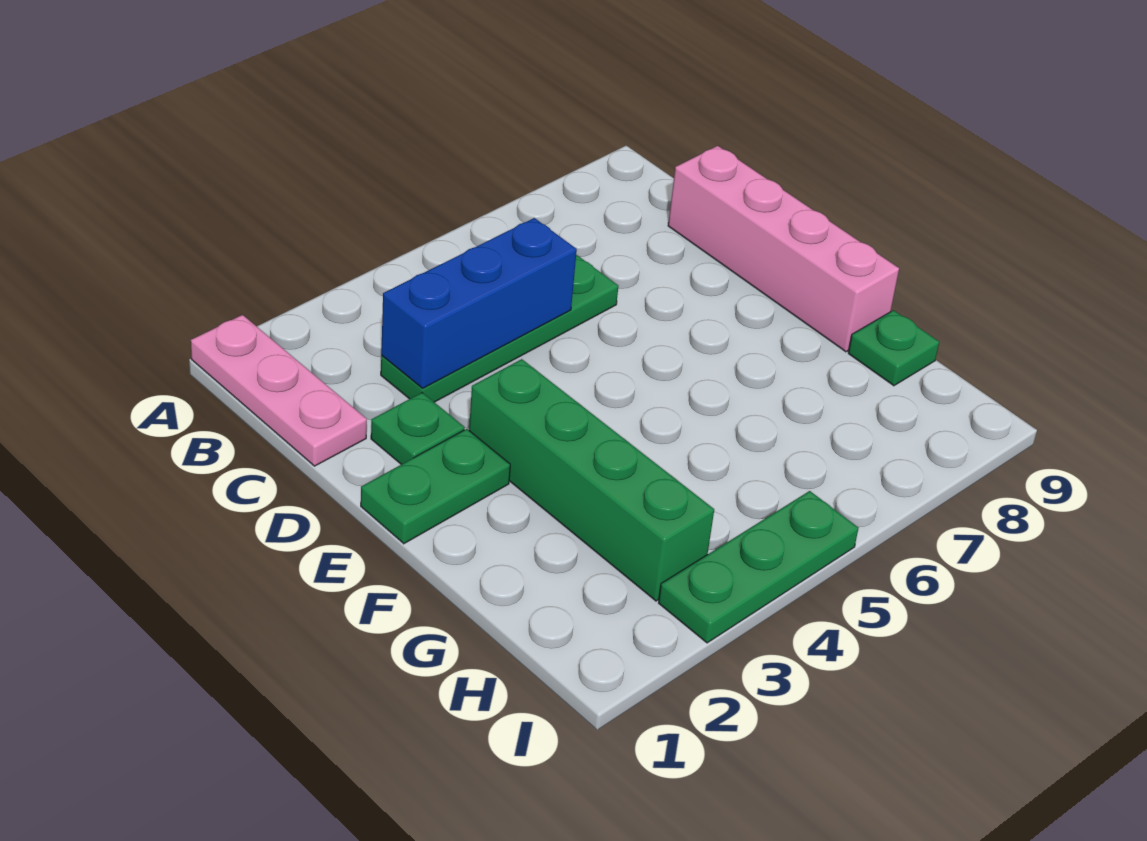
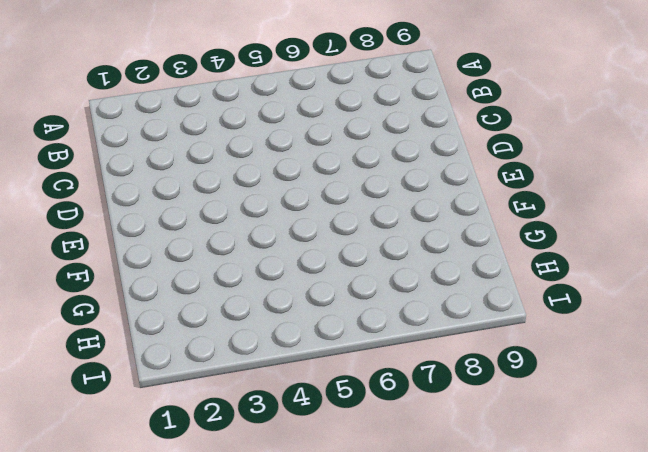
none -> pink plate A1:C1 level 1
none -> green plate C3:C6 level 1

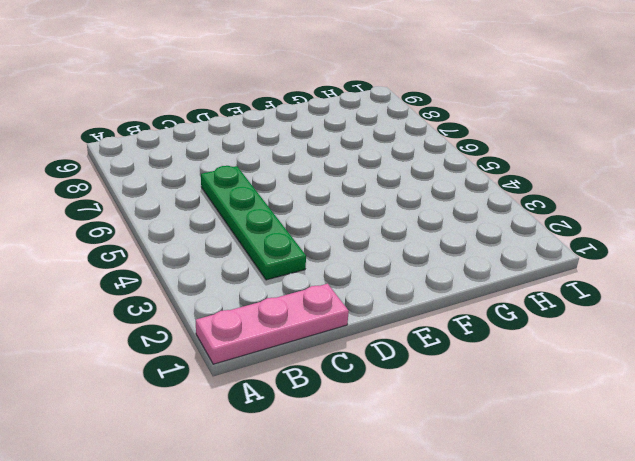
none -> pink brick C9:F9 level 1
none -> green plate D2 level 1

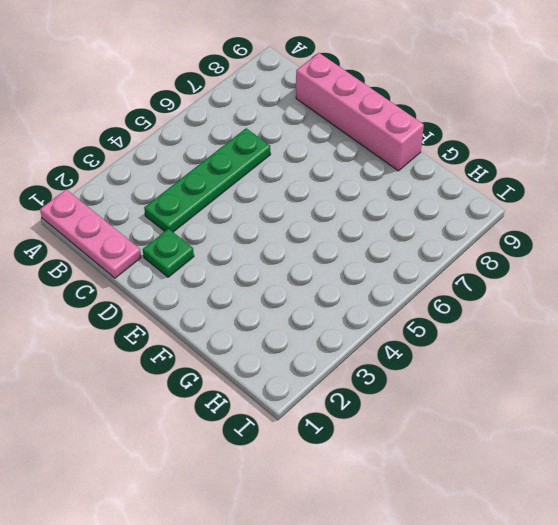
none -> green plate E1:E2 level 1
none -> green brick E3:H3 level 1

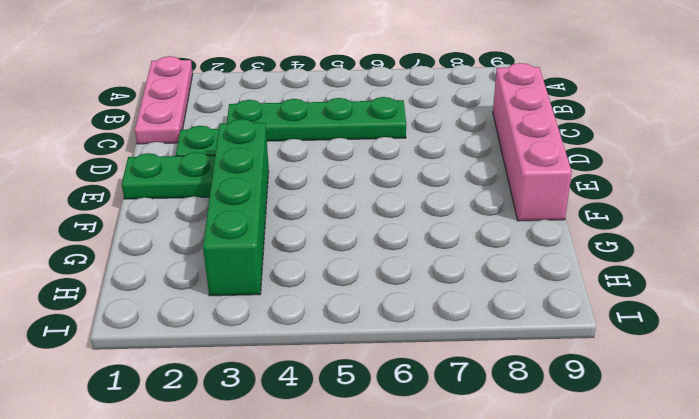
none -> green plate G9 level 1
none -> green plate I3:I5 level 1

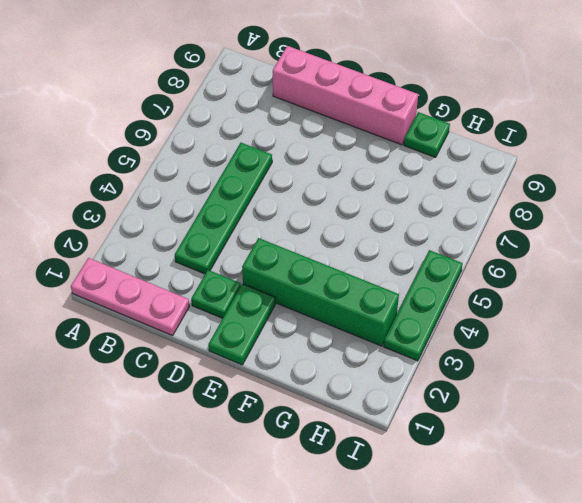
none -> blue brick C3:C5 level 2

